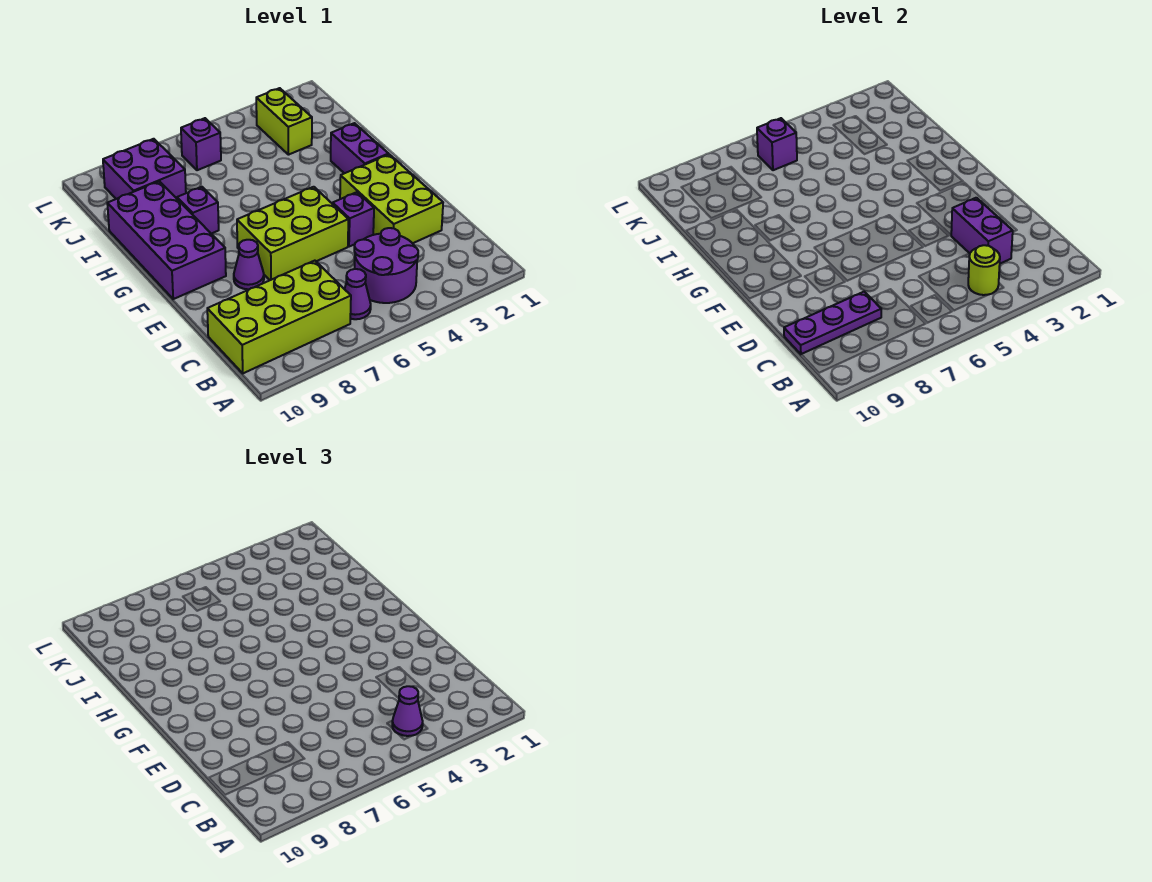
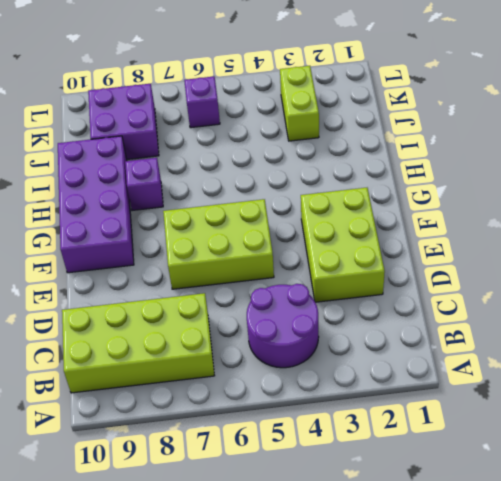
none -> purple cone B6 level 1
none -> purple brick E4 level 1
none -> purple cone E8 level 1

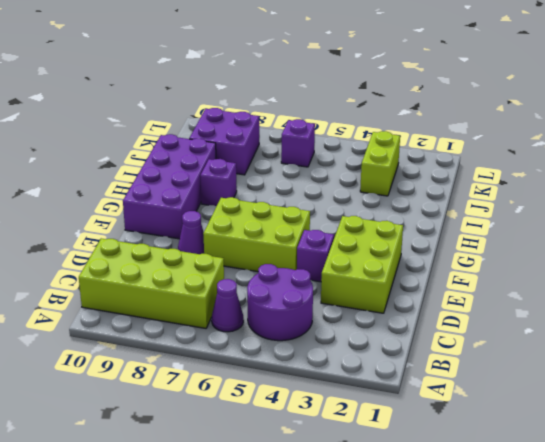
none -> purple brick G2:H2 level 1
none -> lime round brick B4 level 2
none -> purple brick C3:D3 level 2

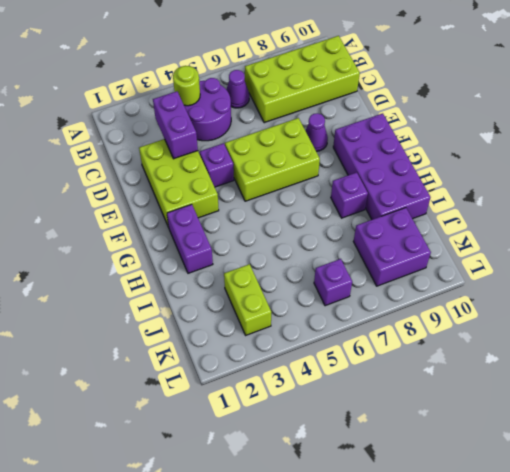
none -> purple plate C8:C10 level 2
none -> purple brick K6 level 2
none -> purple cone B4 level 3

